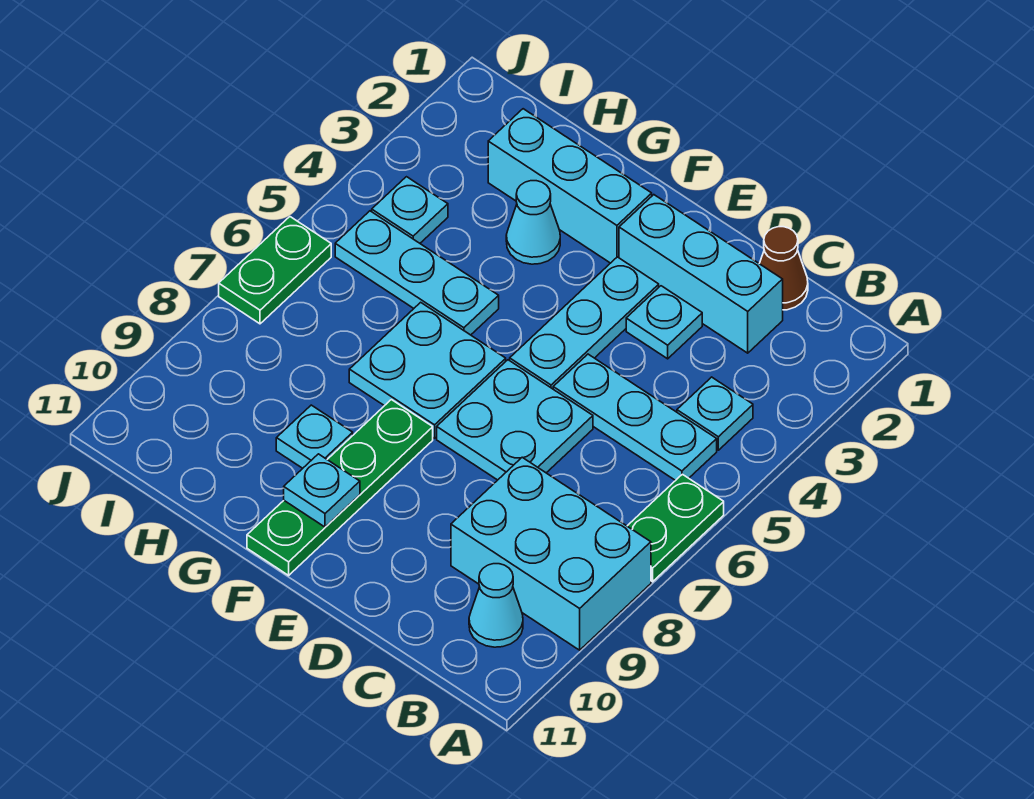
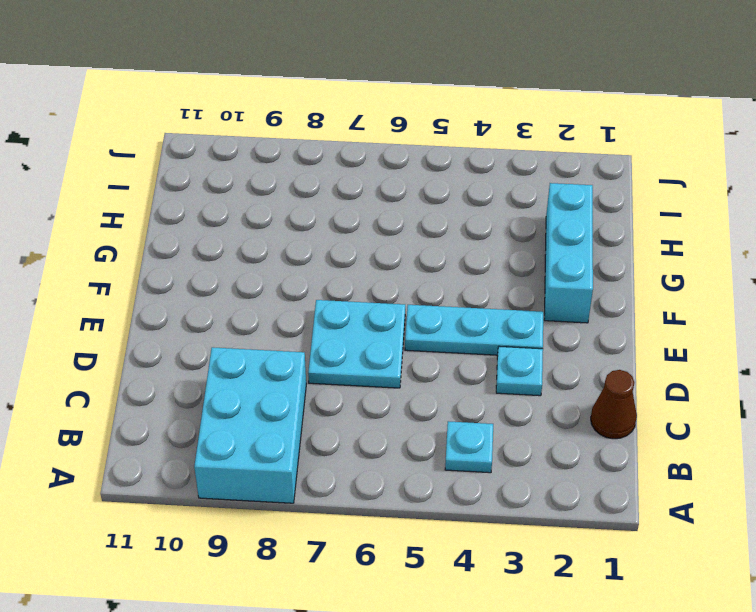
none -> green plate A6:A7 level 1
none -> cyan plate B5:D5 level 1
none -> cyan cone B10 level 1

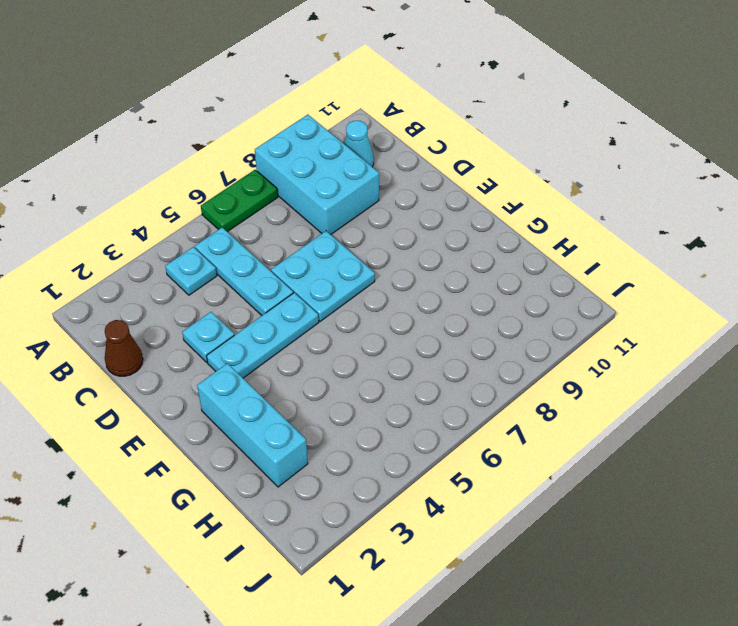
none -> cyan brick C2:E2 level 1
none -> cyan plate F6:G7 level 1
none -> green plate F8:F11 level 1

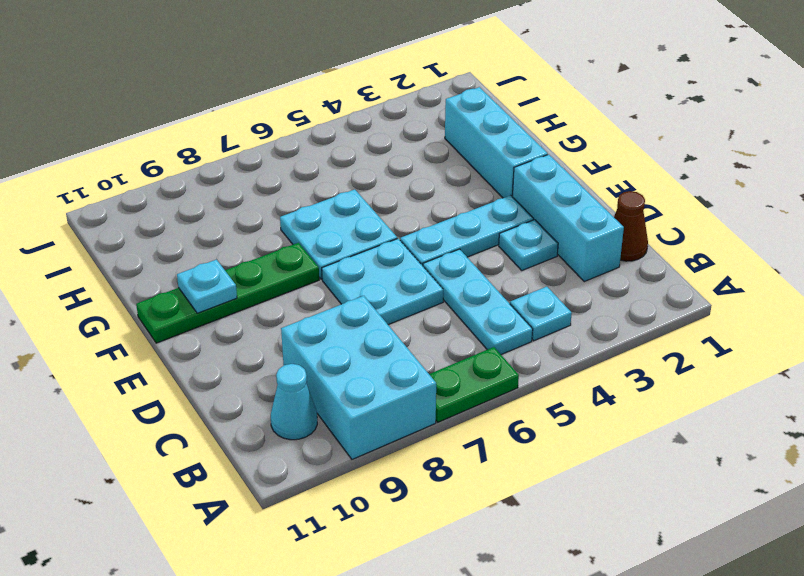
none -> cyan cone G3 level 1
none -> cyan plate G5:I5 level 1
none -> cyan plate G9 level 1

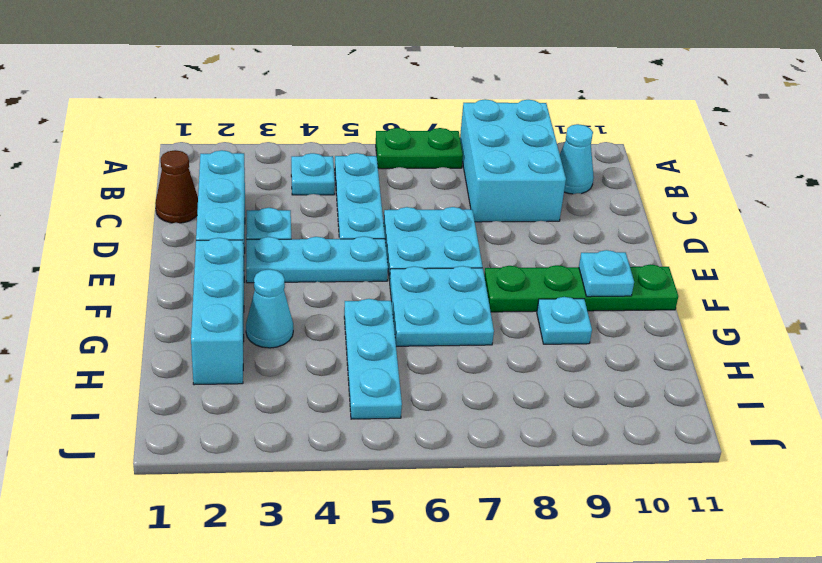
none -> cyan plate I4 level 1
none -> green plate J6:J7 level 1

